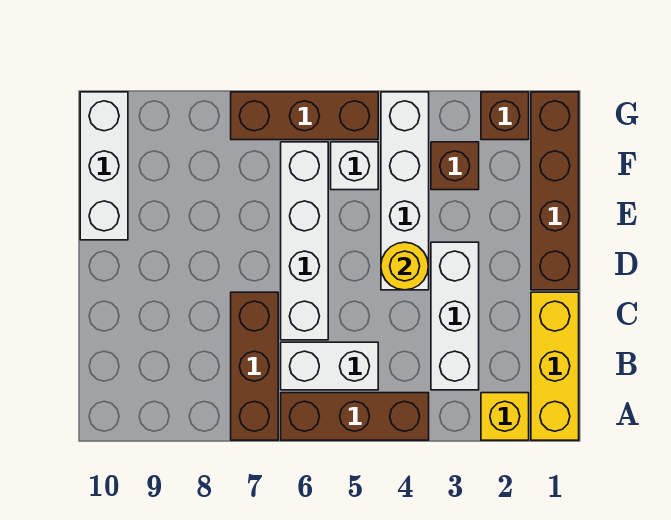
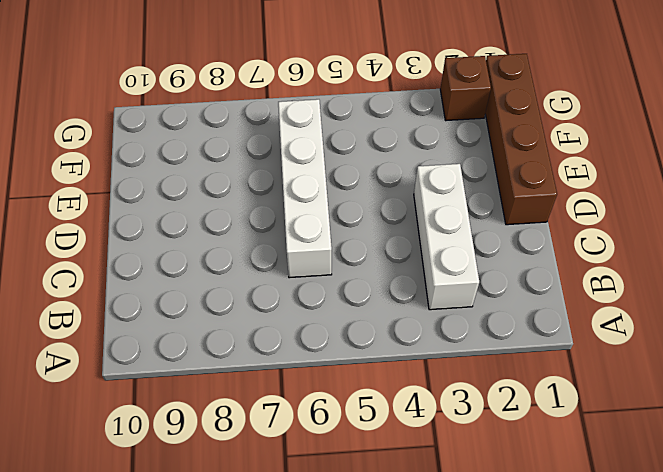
none -> yellow brick A1:C1 level 1
none -> yellow brick A2 level 1
none -> brown brick A4:A6 level 1

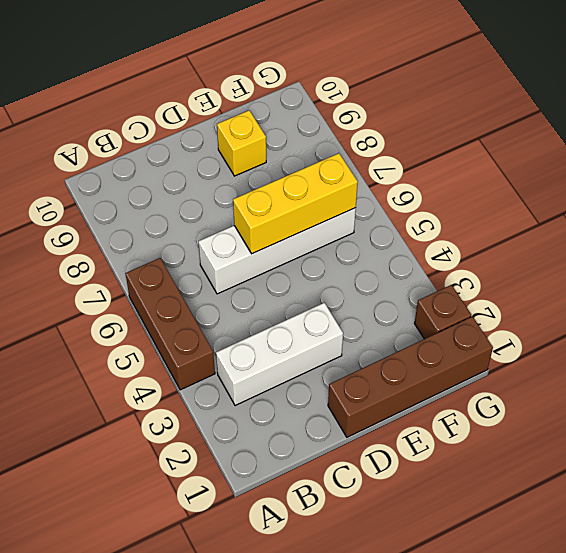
yellow brick D6:F6 level 2 -> yellow brick A1:C1 level 1
yellow brick E9 level 1 -> yellow brick A2 level 1
none -> brown brick A7:C7 level 1
none -> white brick B5:B6 level 1
none -> white brick D4:G4 level 1

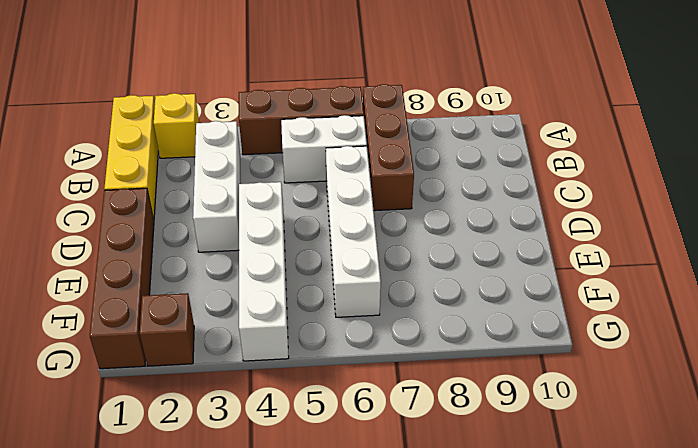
none -> white brick E10:G10 level 1
none -> brown brick F3 level 1
none -> white brick F5 level 1

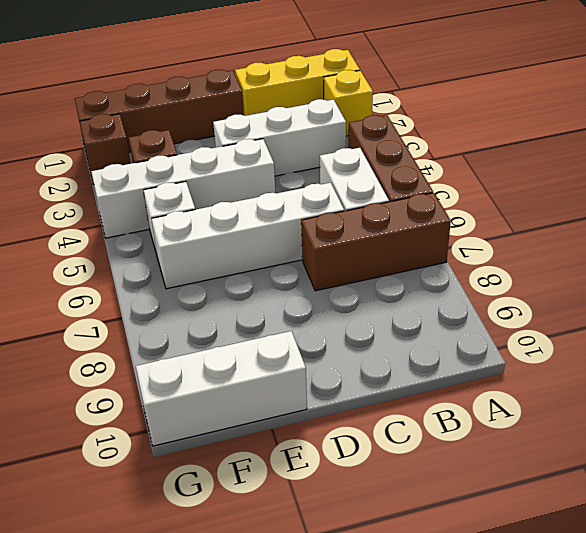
none -> brown brick G5:G7 level 1
none -> yellow round brick D4 level 2

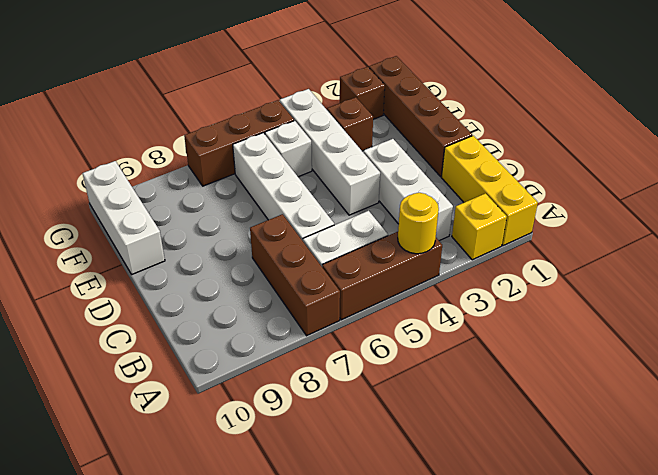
yellow round brick A4 level 2 -> yellow round brick D4 level 2

